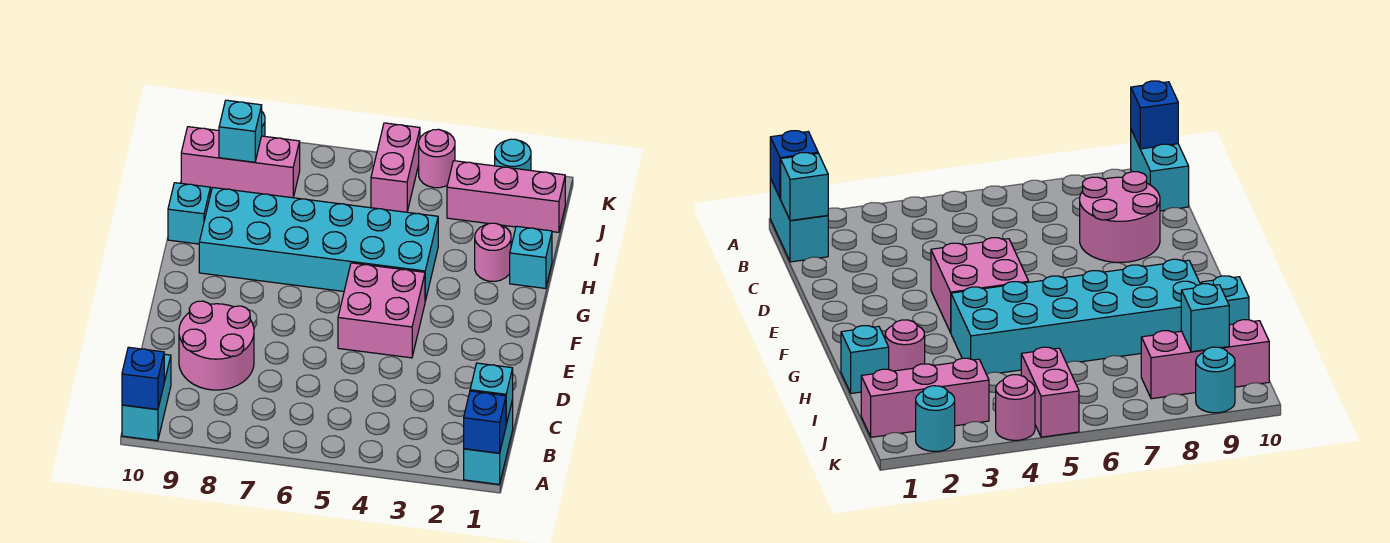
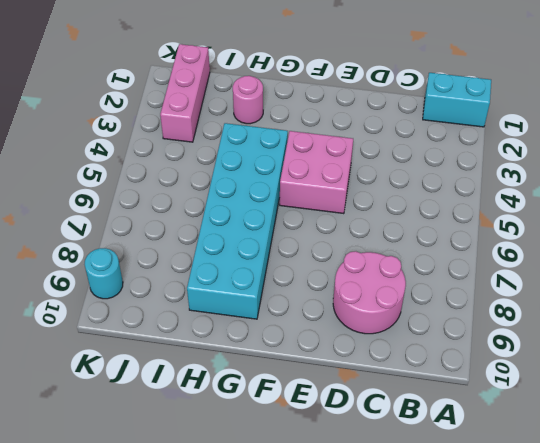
none -> cyan brick A10:B10 level 1
none -> cyan brick H1 level 1
none -> cyan brick H10 level 1

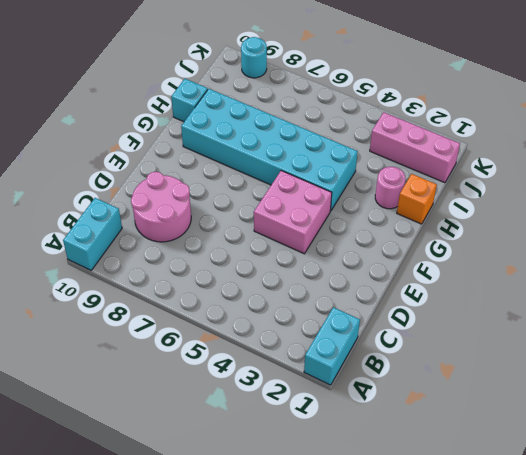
orange brick H1 level 1 -> cyan brick H1 level 1
none -> pink brick J5:K5 level 1
none -> pink brick J8:J10 level 1
none -> cyan round brick K2 level 1

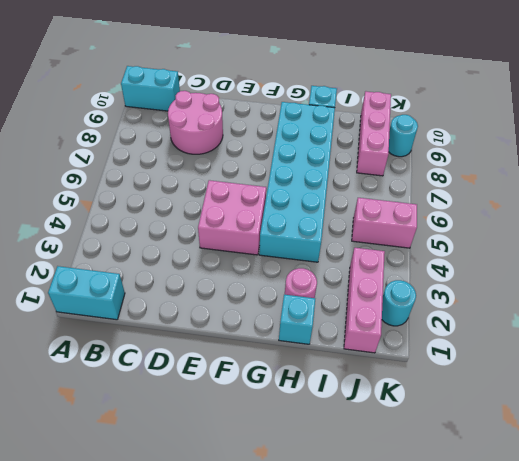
none -> pink round brick K4 level 1
none -> blue brick A1 level 2
none -> blue brick A10 level 2

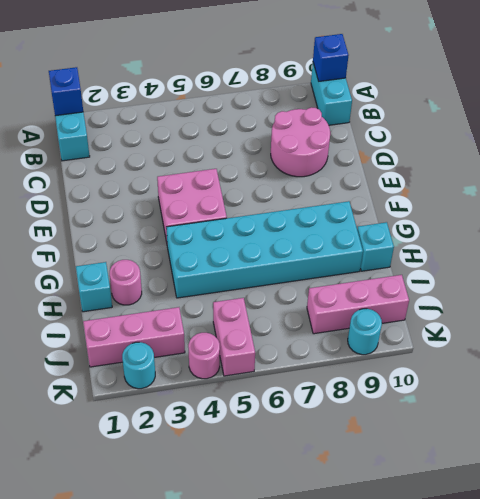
none -> cyan brick B1 level 2
none -> cyan brick J9 level 2

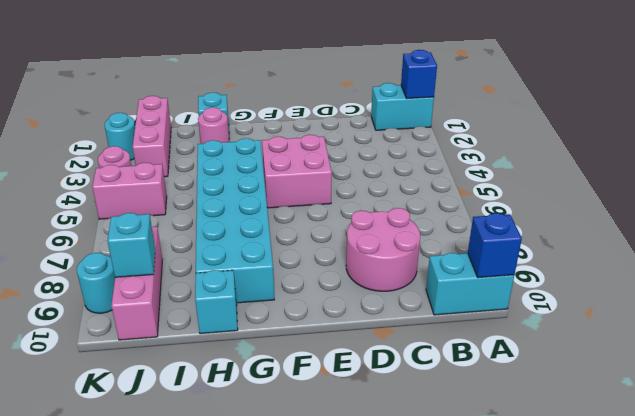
none -> cyan brick B1 level 2

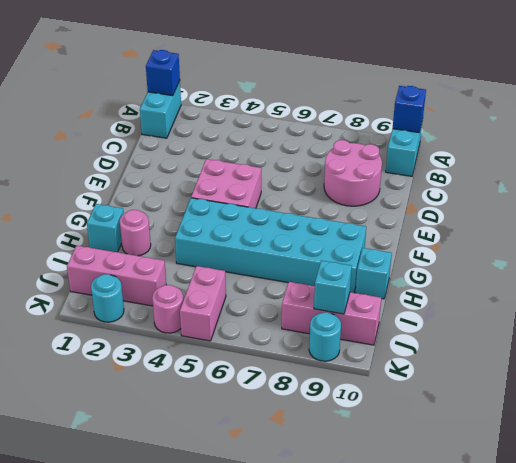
none -> cyan brick B1 level 2

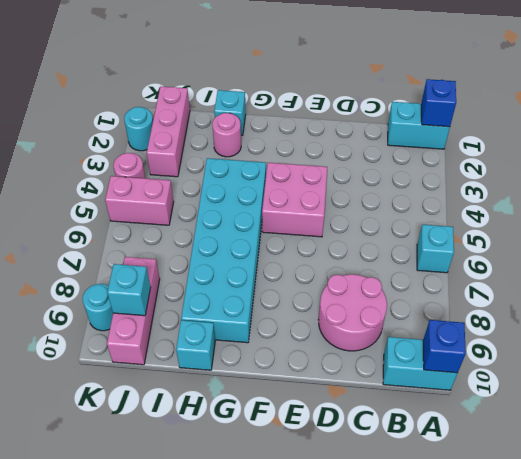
cyan brick A6 level 1 -> cyan brick B1 level 2

